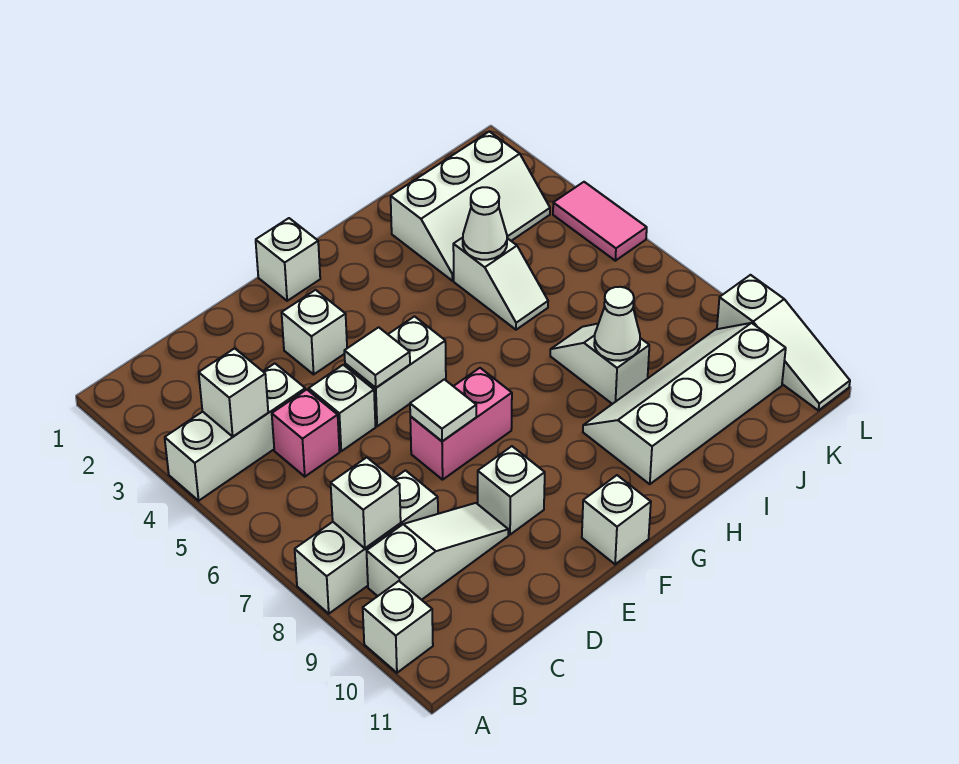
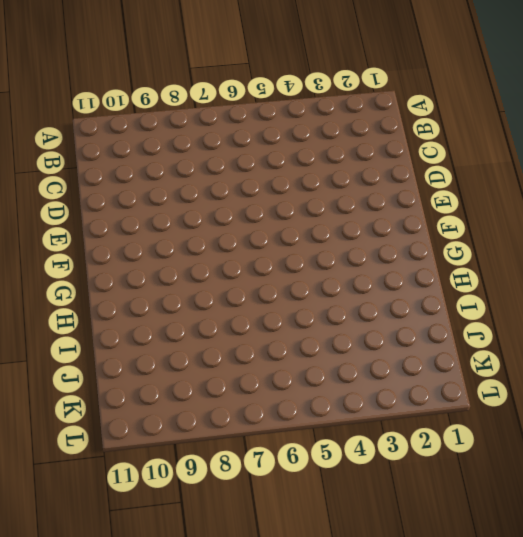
none -> white brick A4:C4 level 1
none -> white brick A8:C8 level 1
none -> white brick A10 level 1

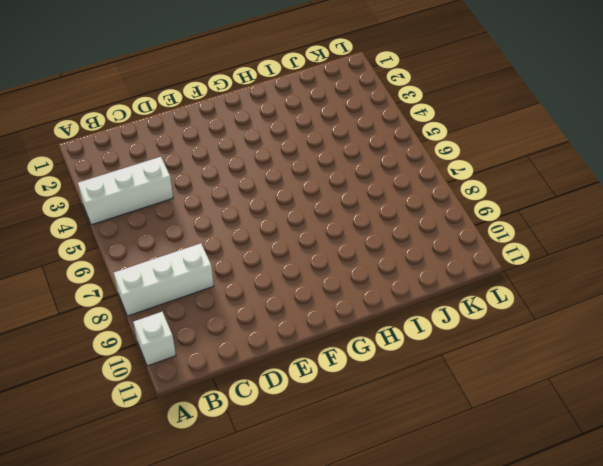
none -> white slope B9:D9 level 1 top B
none -> pink brick C5 level 1
none -> white brick D5 level 1

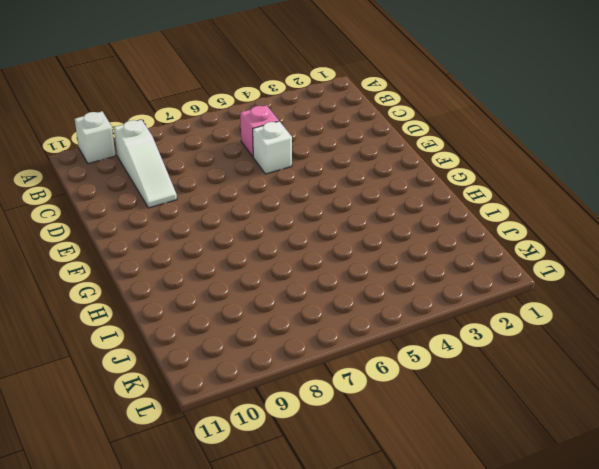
none -> white brick A4:C4 level 1
none -> white brick A8:C8 level 1
none -> white brick E3 level 1

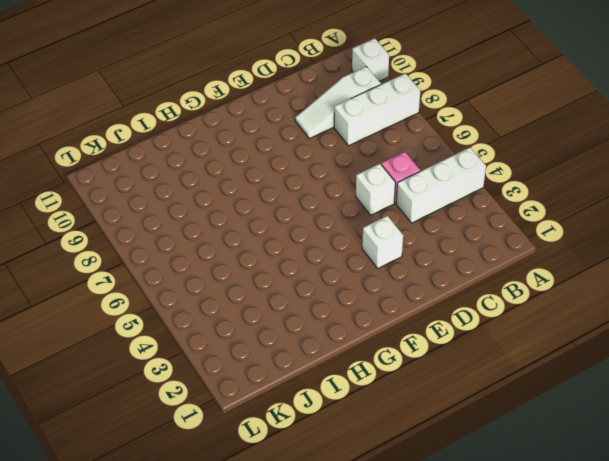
none -> white brick E5:F5 level 1
none -> pink brick E7:F7 level 1
none -> white brick E9 level 1

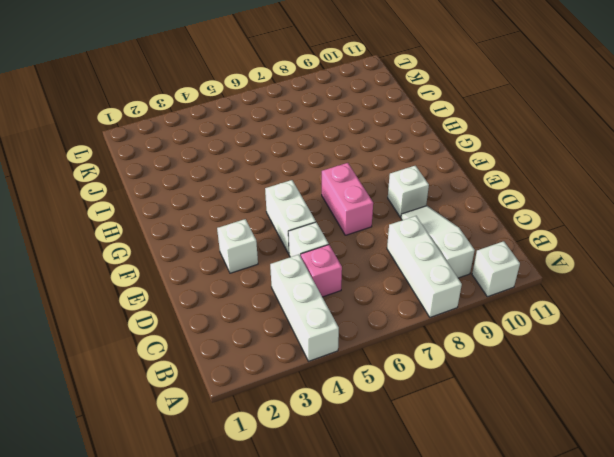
none -> white brick F1 level 1
none -> white brick F11 level 1
none -> white slope H9:K10 level 1 top 10

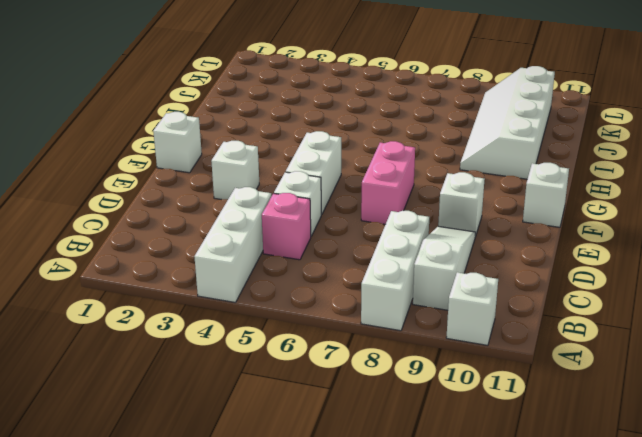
none -> white slope I2:K3 level 1 top 2
none -> white slope I4:I5 level 1 top 4
none -> white slope I7:I8 level 1 top 8

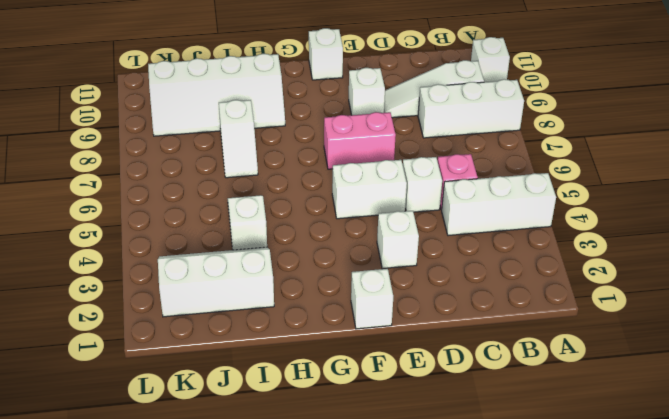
none -> pink tile L4:L5 level 1
none -> white slope L9:L11 level 1 top 9
none -> white brick B4 level 2

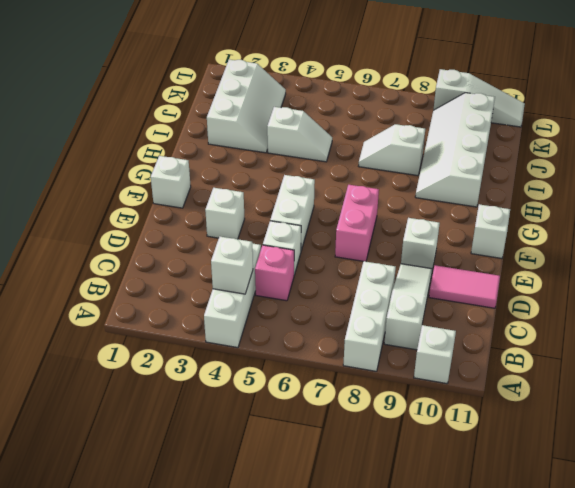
pink tile D10:D11 level 1 -> pink tile L4:L5 level 1
none -> white brick B8 level 2
none -> white tile E5 level 2
none -> white tile E7 level 2

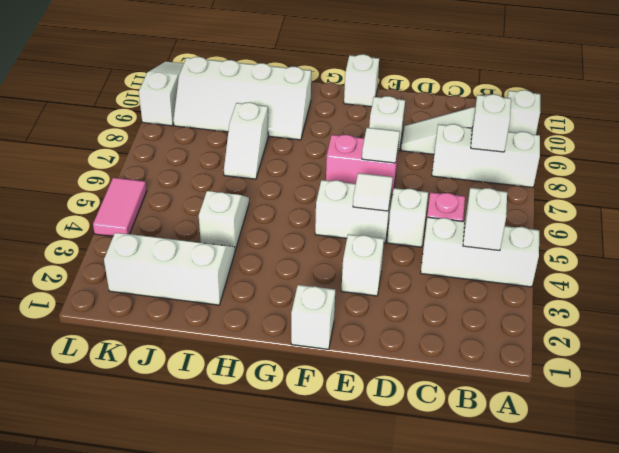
none -> white cone I4 level 2
none -> white cone I8 level 2

